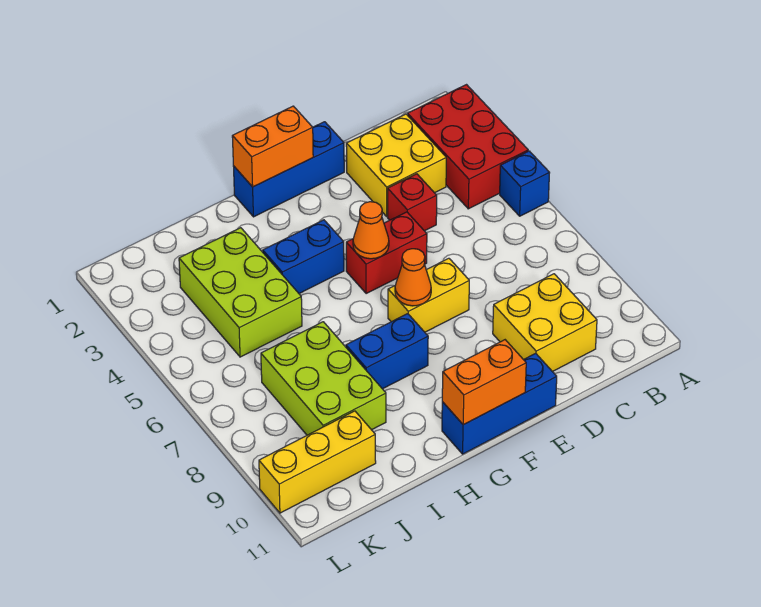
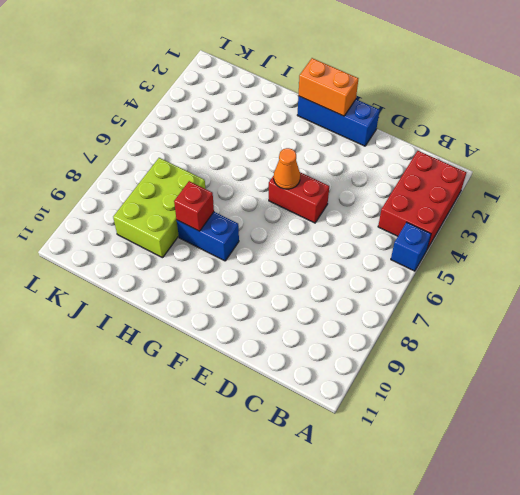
red brick H8 level 2 -> red brick D4 level 1
none -> yellow brick C2:D3 level 1
none -> yellow brick C9:D10 level 1
none -> yellow brick E7:F7 level 1

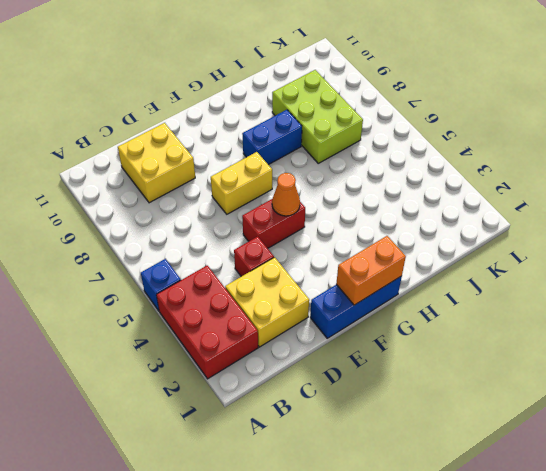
none -> blue brick E11:G11 level 1
none -> blue brick G4:H4 level 1
none -> lime brick I3:J5 level 1

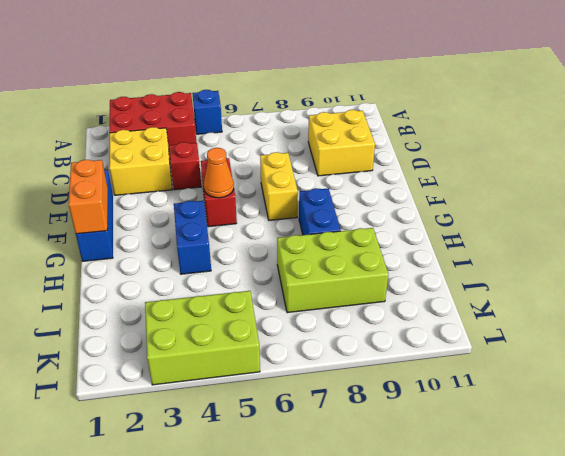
lime brick K3:L5 level 1 -> lime brick I3:J5 level 1
none -> blue brick E11:G11 level 1
none -> yellow brick J10:L10 level 1
none -> orange cone F7 level 2

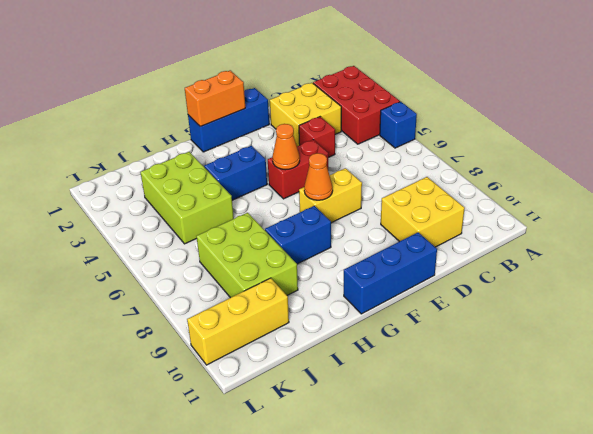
none -> orange brick F11:G11 level 2

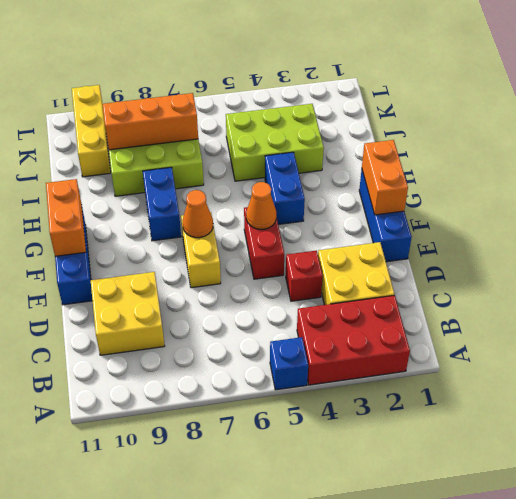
orange brick J7:J9 level 2 -> none

